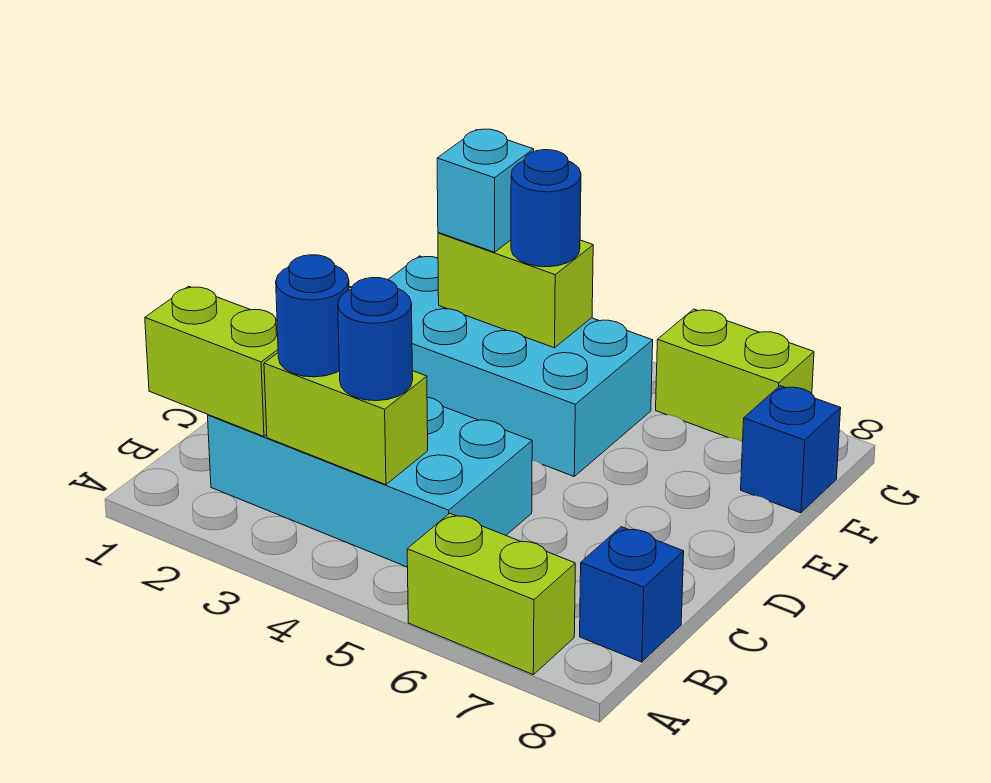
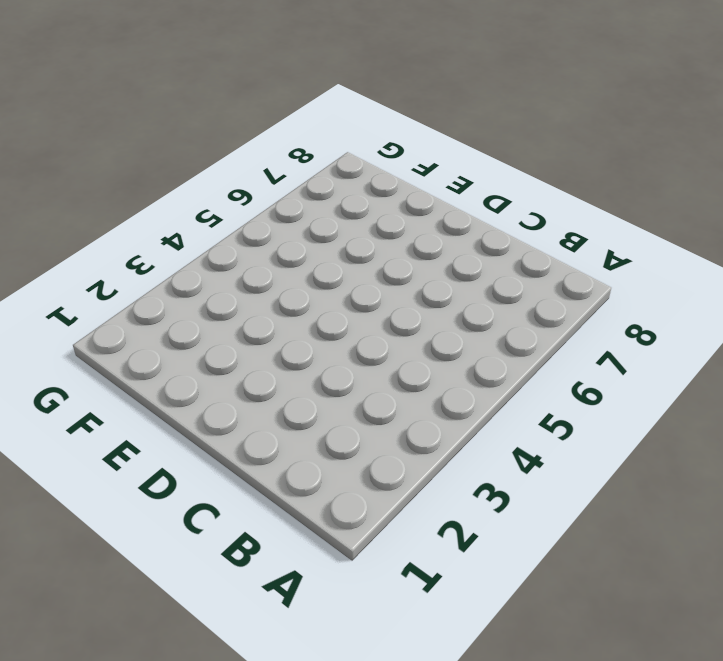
none -> lime brick A6:A7 level 1
none -> cyan brick B2:C5 level 1
none -> blue brick B8 level 1

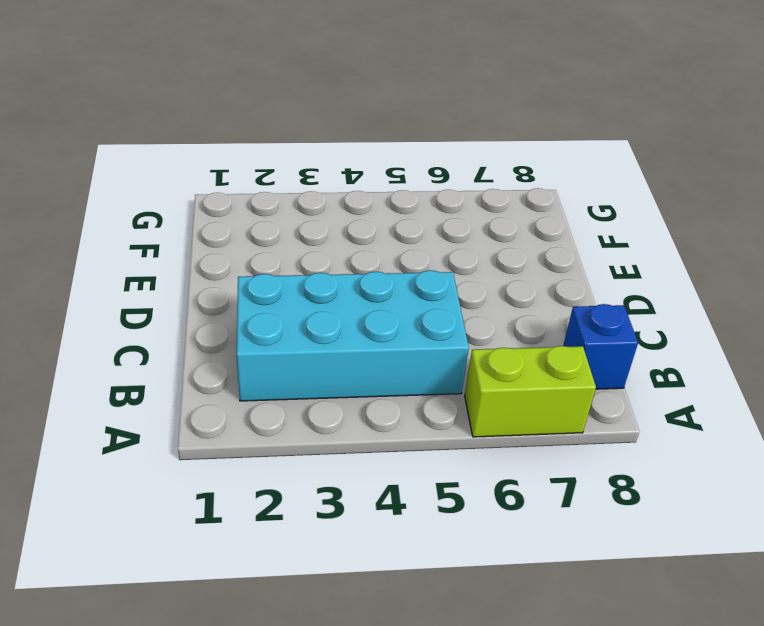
none -> cyan brick E2:F5 level 1
none -> blue brick F8 level 1
none -> lime brick G6:G7 level 1

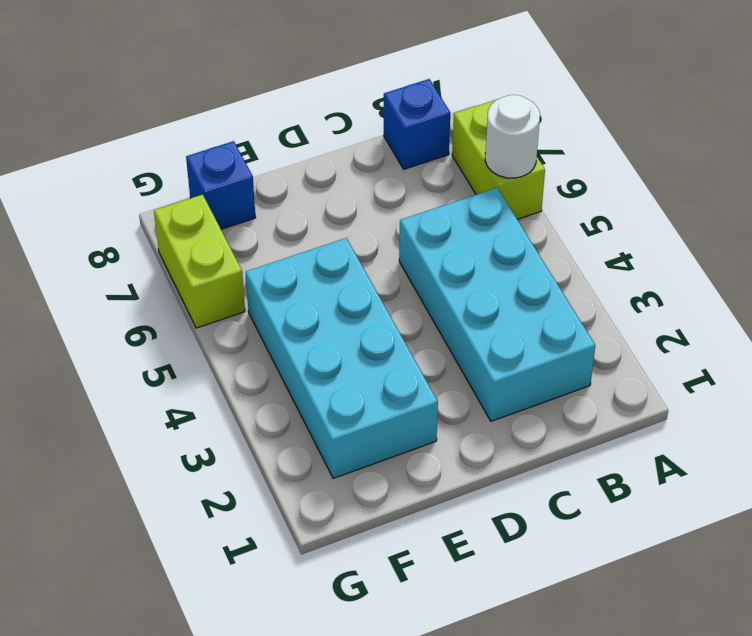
white round brick A6 level 2 -> none
none -> lime brick B1:B2 level 2
none -> lime brick B3:B4 level 2
none -> lime brick F3:F4 level 2

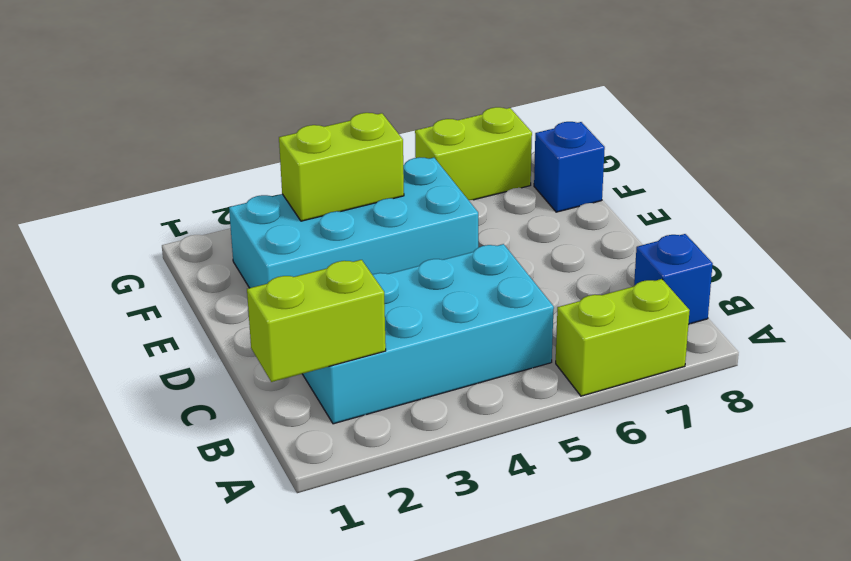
none -> lime brick B3:B4 level 2
none -> blue round brick B3 level 3
none -> blue round brick B4 level 3

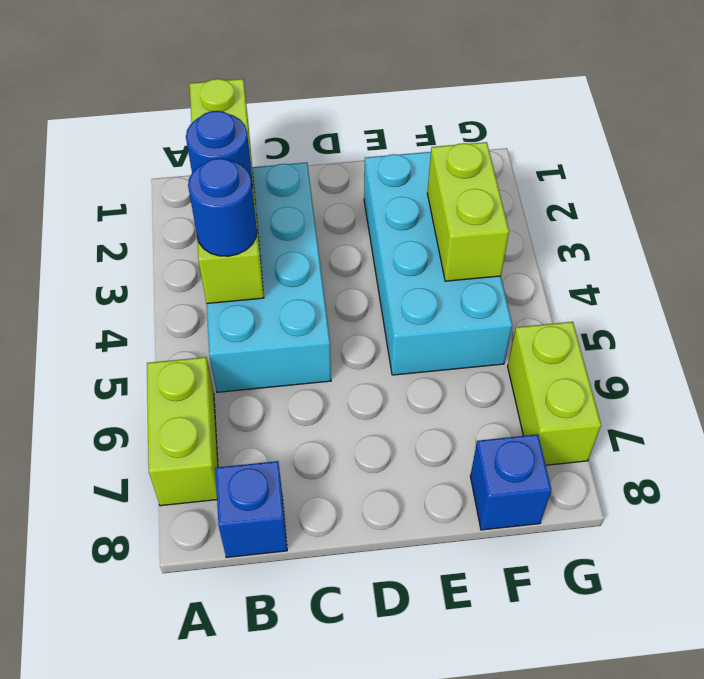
none -> cyan brick F3 level 3
none -> blue round brick F4 level 3

